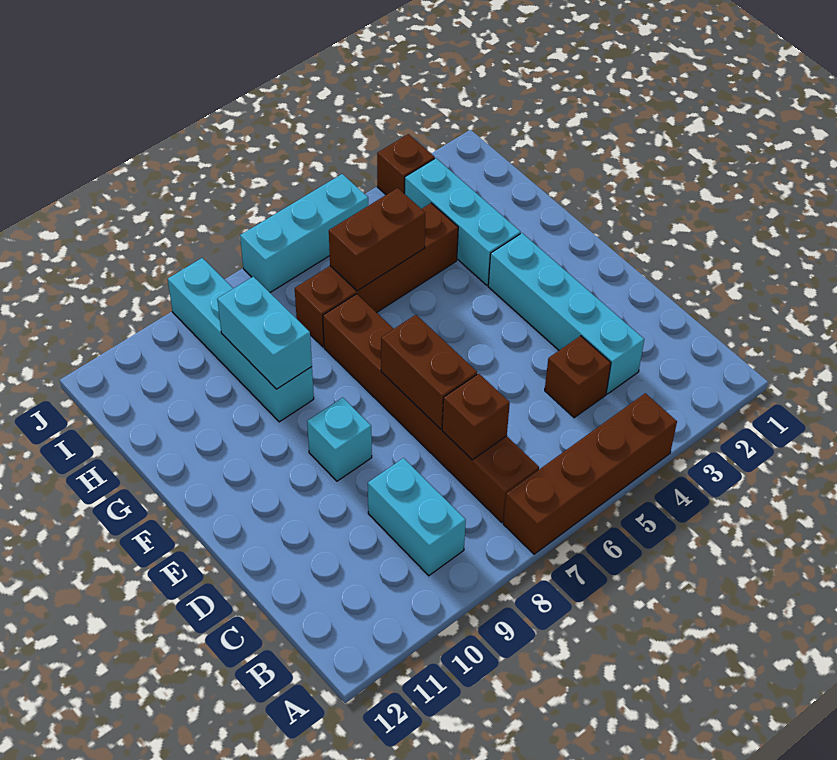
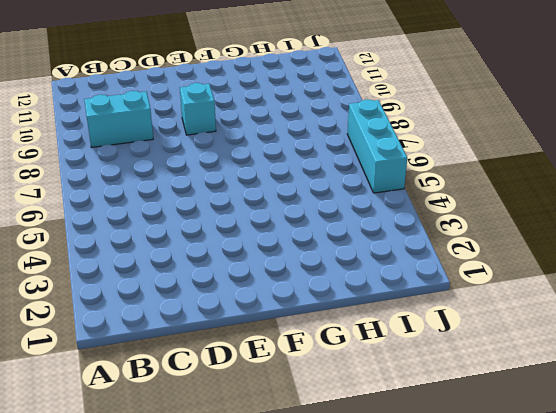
none -> brown brick A4:A7 level 1
none -> brown brick B7:G7 level 1
none -> cyan brick C3:F3 level 1

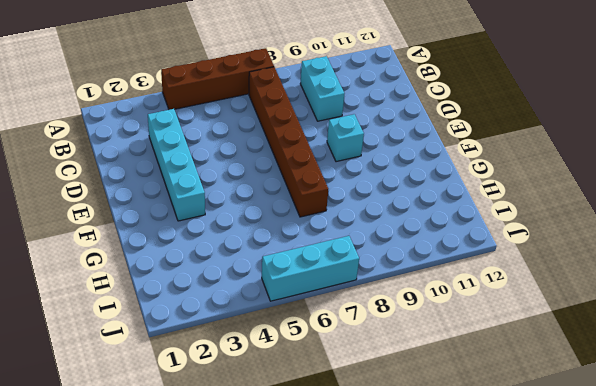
none -> brown brick C4 level 1
none -> cyan brick G3:I3 level 1
none -> cyan brick G9:J9 level 1

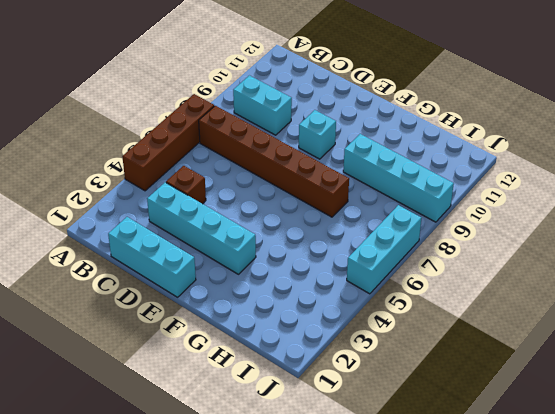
cyan brick C1:E1 level 1 -> cyan brick G3:I3 level 1
none -> brown brick H4:H7 level 1
none -> brown brick J3 level 1
none -> brown brick C7 level 2

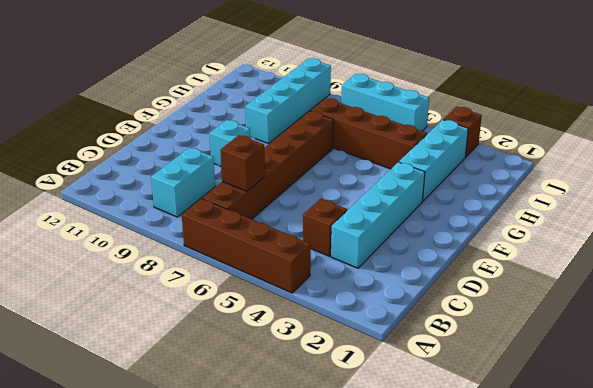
none -> brown brick D7:E7 level 2
none -> cyan brick G9:H9 level 2
none -> brown brick H5:H6 level 2

